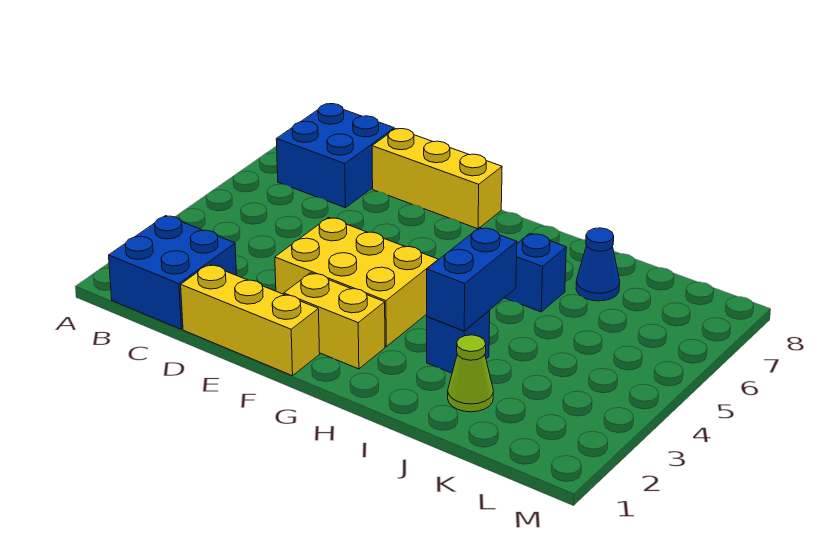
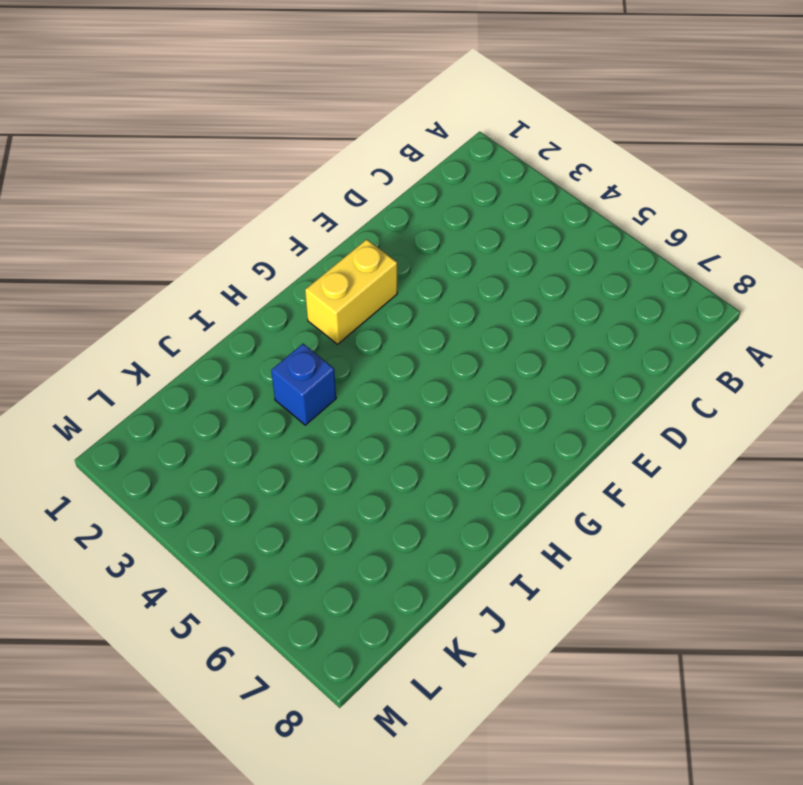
none -> blue brick B1:C2 level 1
none -> blue brick B7:C8 level 1

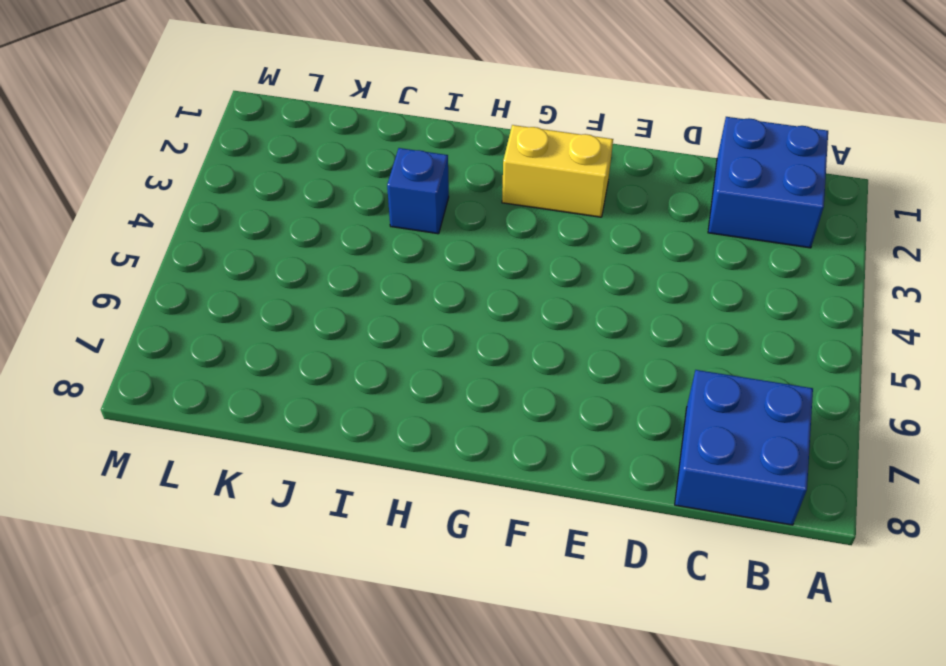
none -> yellow brick D1:F1 level 1
none -> yellow brick D8:F8 level 1

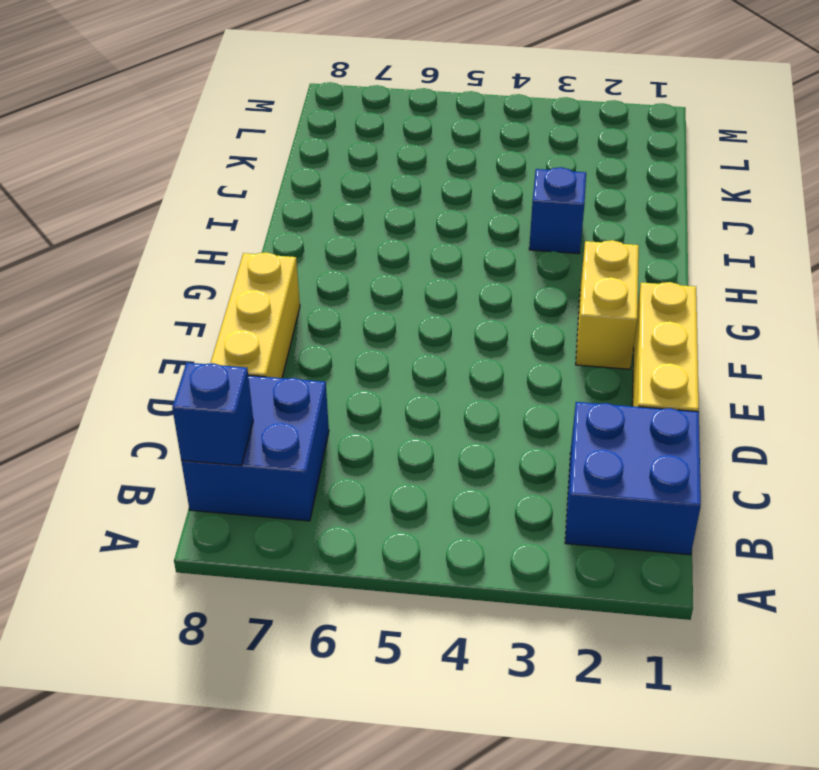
blue brick B8 level 2 -> blue brick I6 level 1
none -> yellow brick E3:G4 level 1
none -> lime cone J2 level 1

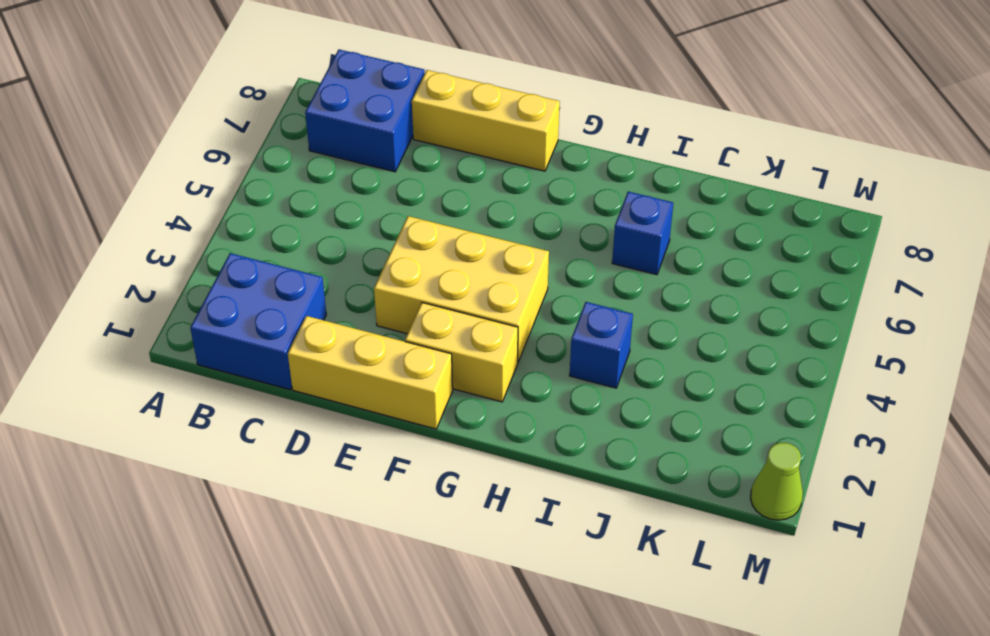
lime cone M1 level 1 -> lime cone J2 level 1
none -> blue cone J7 level 1
none -> blue brick I3:I4 level 2

